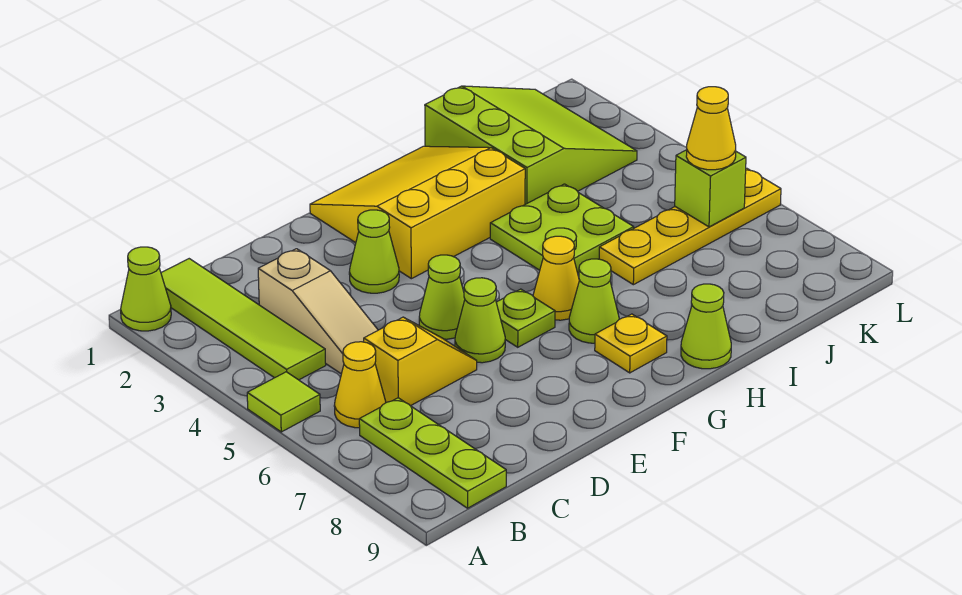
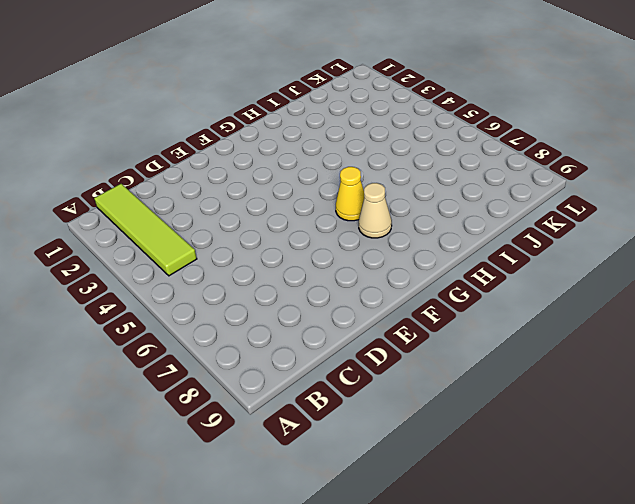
tan cone G7 level 1 -> lime cone G7 level 1
none -> lime cone A1 level 1
none -> lime tile A5 level 1
none -> yellow cone B6 level 1

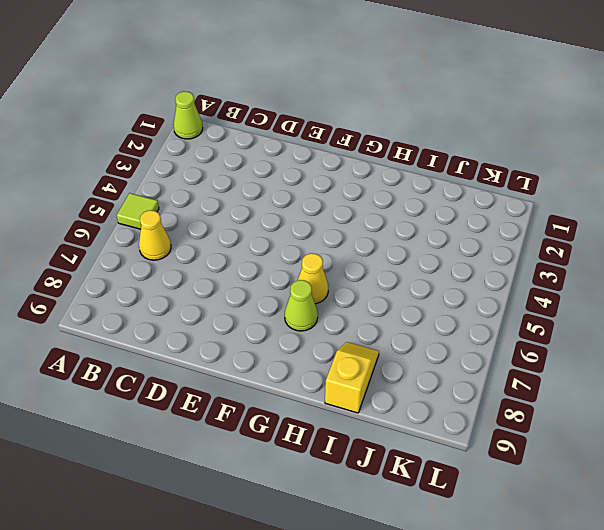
yellow slope I8:I9 level 1 top 9 -> yellow slope C6:D6 level 1 top C
none -> lime tile B1:B4 level 1
none -> lime plate B7:B9 level 1
none -> tan slope C3:C5 level 1 top 3

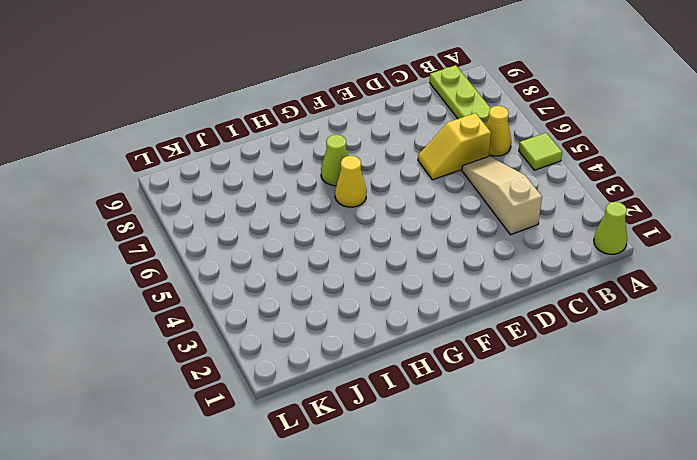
none -> lime tile B1:B4 level 1
none -> lime cone E3 level 1
none -> lime cone E5 level 1

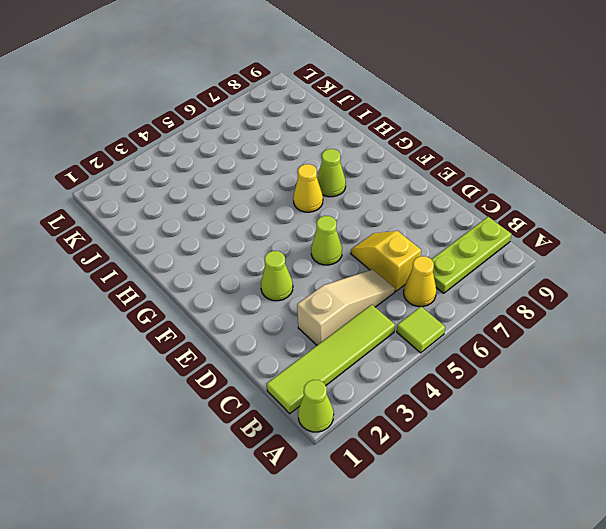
none -> lime cone E6 level 1
none -> yellow slope F1:H3 level 1 top 3
none -> lime plate F6 level 1

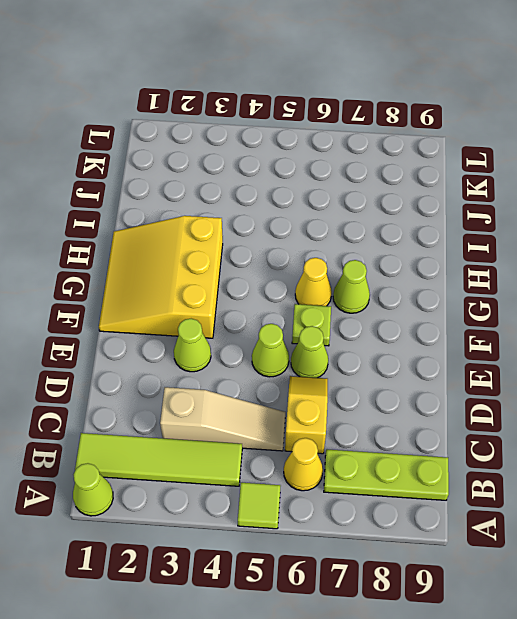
none -> yellow plate G8 level 1
none -> lime plate H4:I5 level 1
none -> lime cone H9 level 1

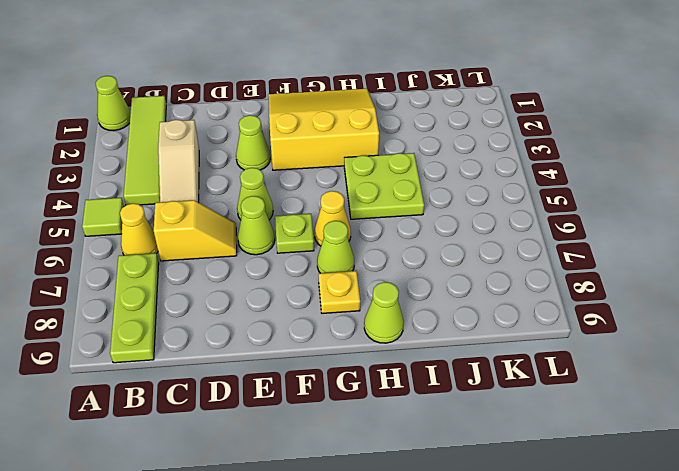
none -> lime slope I1:K3 level 1 top I
none -> yellow plate I6:L6 level 1
none -> lime brick K6 level 2

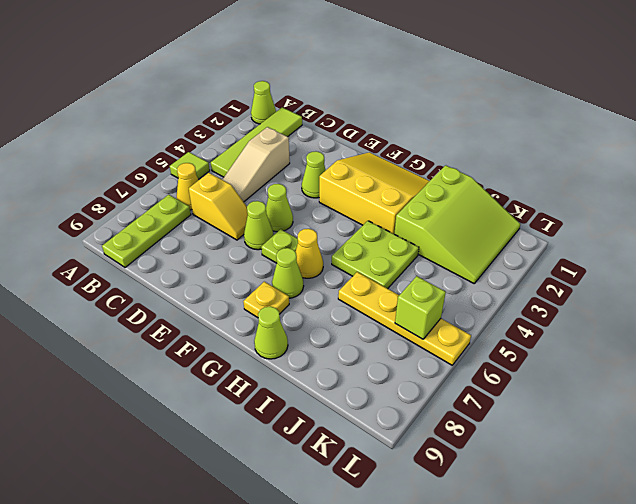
none -> yellow cone K6 level 3

